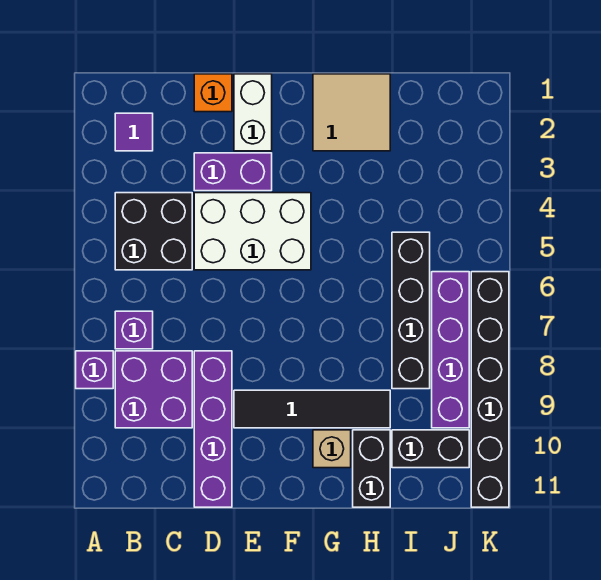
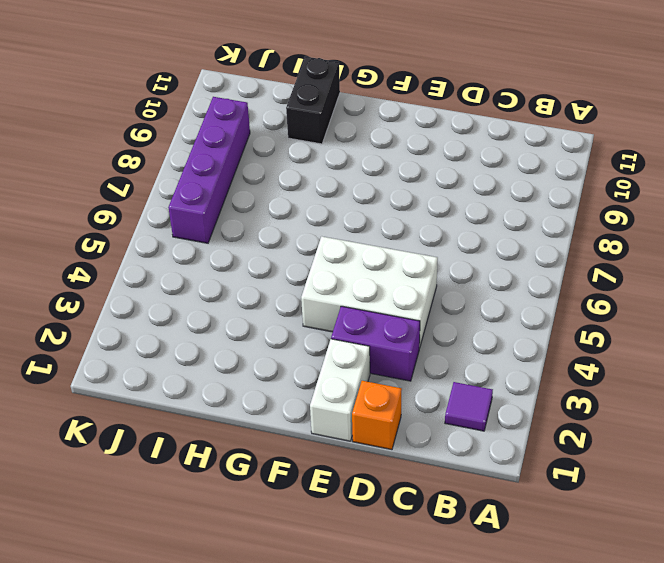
none -> purple brick A8 level 1
none -> black brick B4:C5 level 1
none -> purple brick B7 level 1

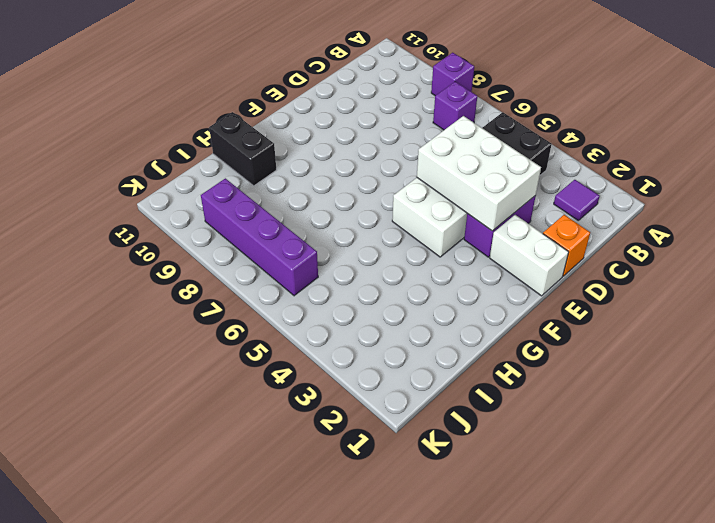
white brick D3:E5 level 2 -> none
none -> purple brick B8:C9 level 1
none -> purple brick D8:D11 level 1
none -> black tile E9:H9 level 1

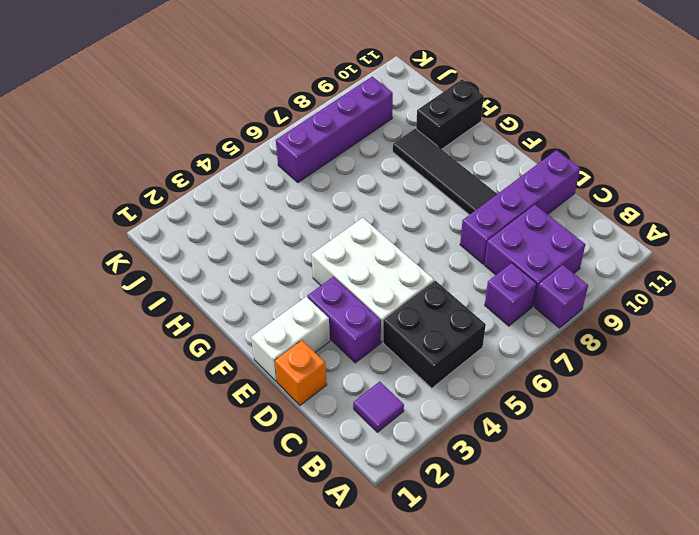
none -> tan tile G1:H2 level 1
none -> tan brick G10 level 1
none -> black brick I5:I8 level 1

